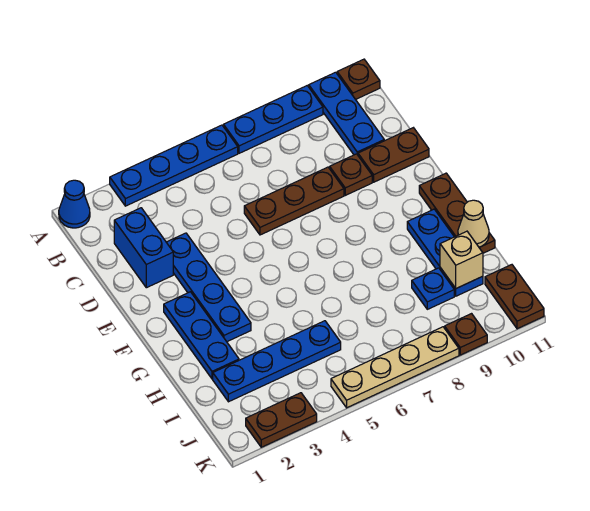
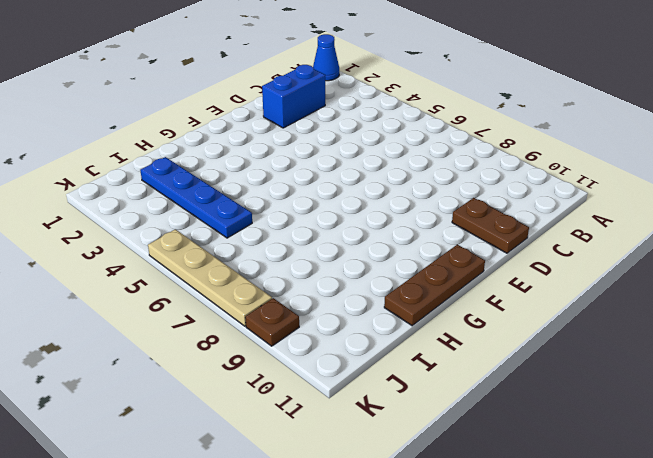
none -> blue plate A3:A6 level 1
none -> blue plate A7:A9 level 1
none -> blue plate A10:C10 level 1

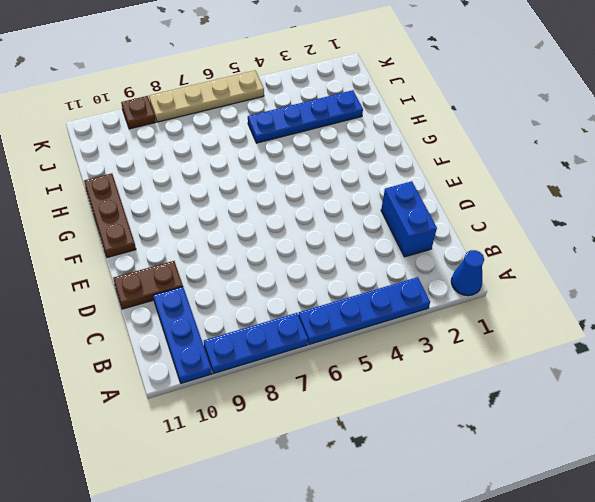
none -> brown plate A11 level 1
none -> blue plate D3:G3 level 1
none -> brown plate D6:D8 level 1

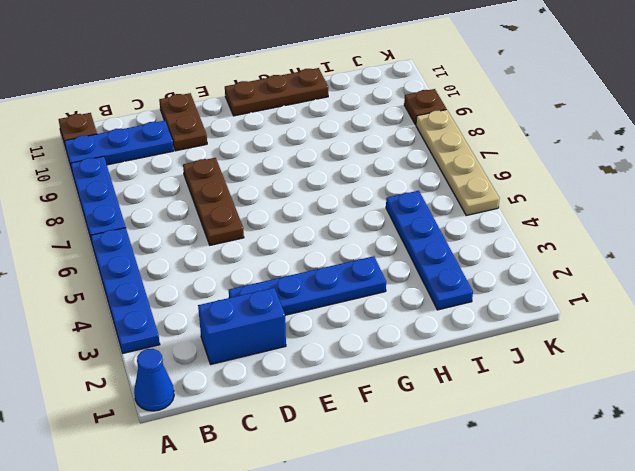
none -> brown plate D9 level 1
none -> blue plate F2:H2 level 1
none -> blue plate G10:I10 level 1

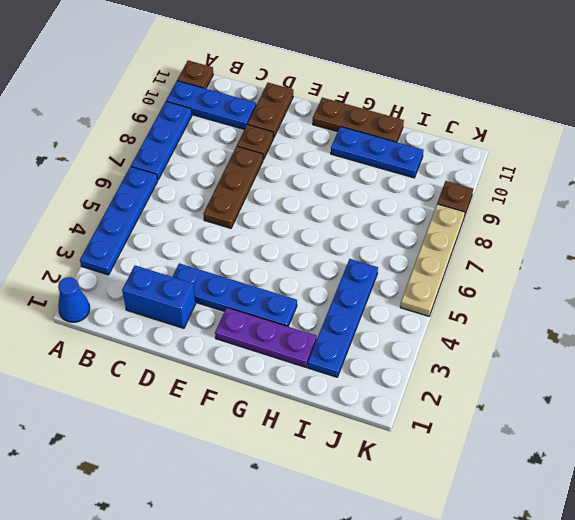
purple plate F2:H2 level 1 -> blue plate F2:H2 level 1
none -> blue plate I9 level 1
none -> brown plate J11:K11 level 1
none -> brown plate K2:K3 level 1

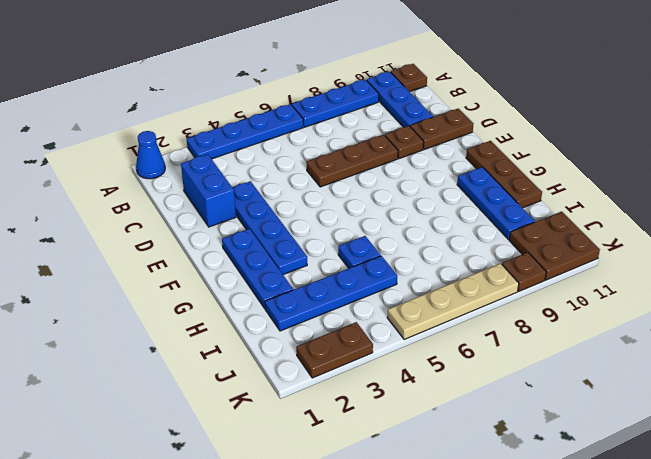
blue plate H5 level 1 -> blue plate I9 level 1
brown plate J10:K11 level 1 -> brown plate J11:K11 level 1
none -> tan cone H11 level 2
none -> tan brick I10 level 2

